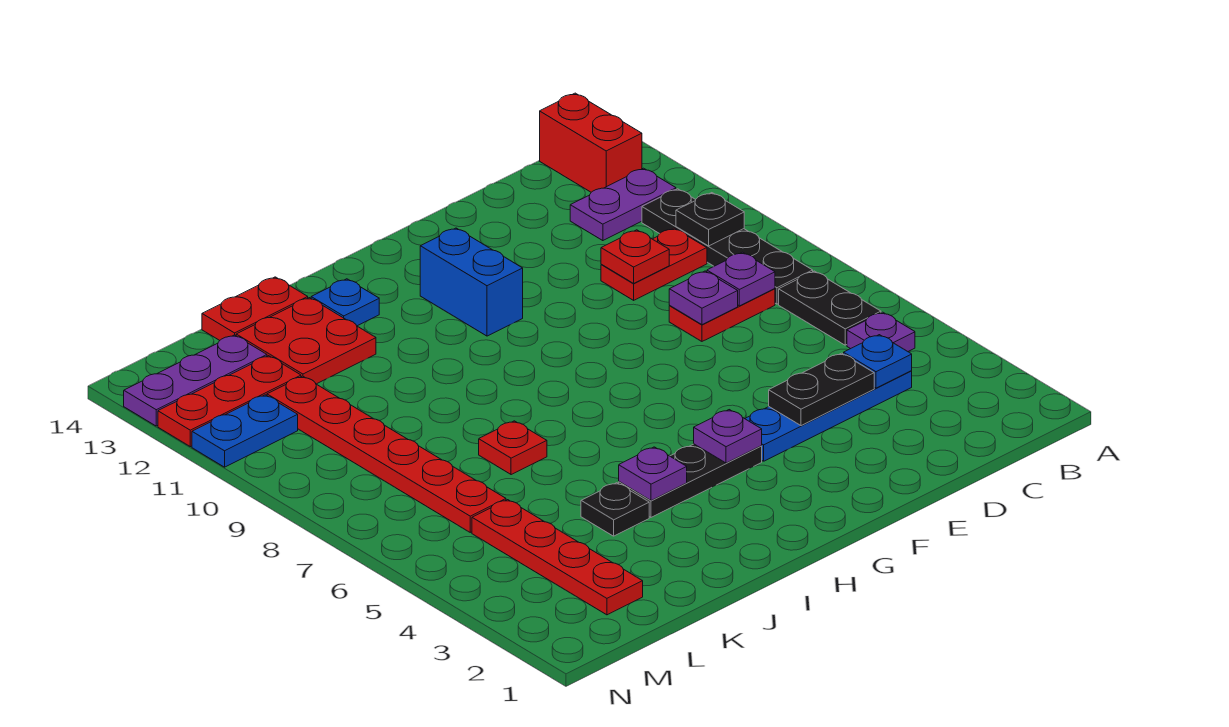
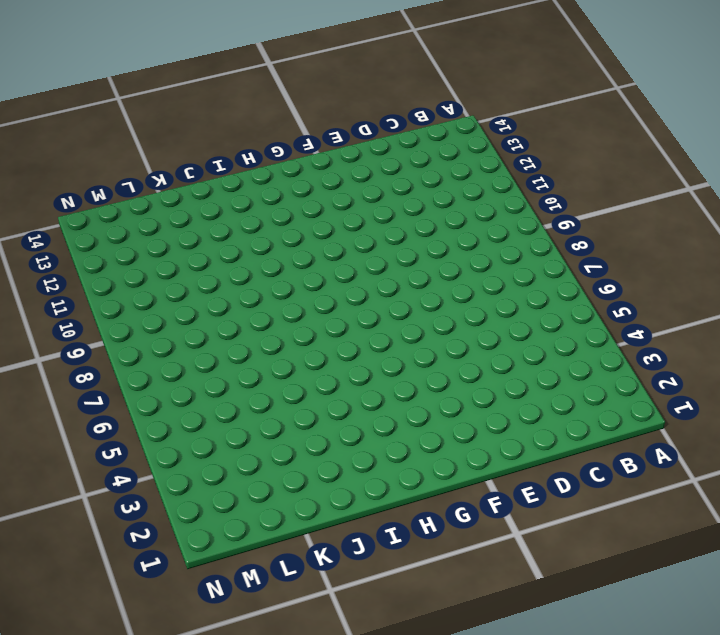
none -> purple plate B5 level 1
none -> black plate B6:B7 level 1
none -> black plate B8:B11 level 1

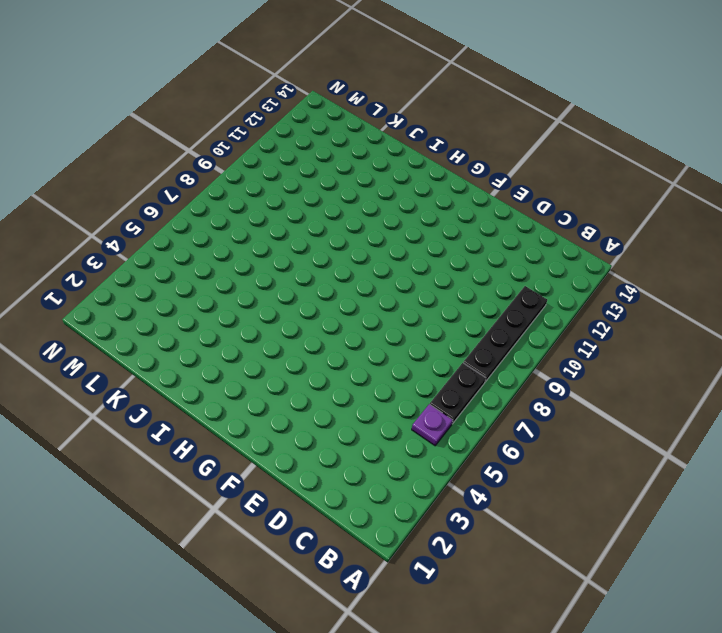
none -> purple plate B12:C12 level 1
none -> red brick B13:B14 level 1
none -> blue plate C4:F4 level 1

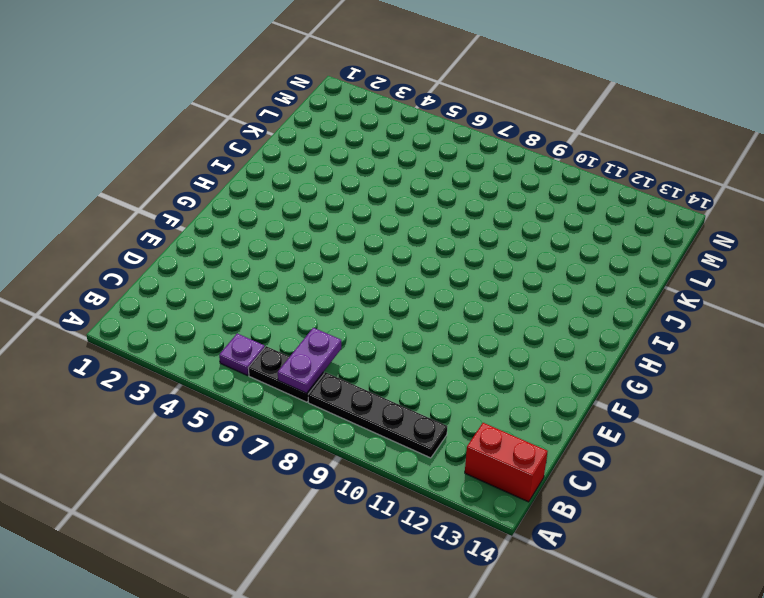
purple plate B7:C7 level 2 -> purple plate B12:C12 level 1
none -> blue plate C4:F4 level 1
none -> red plate C8:D8 level 1
none -> red plate C10:D10 level 1

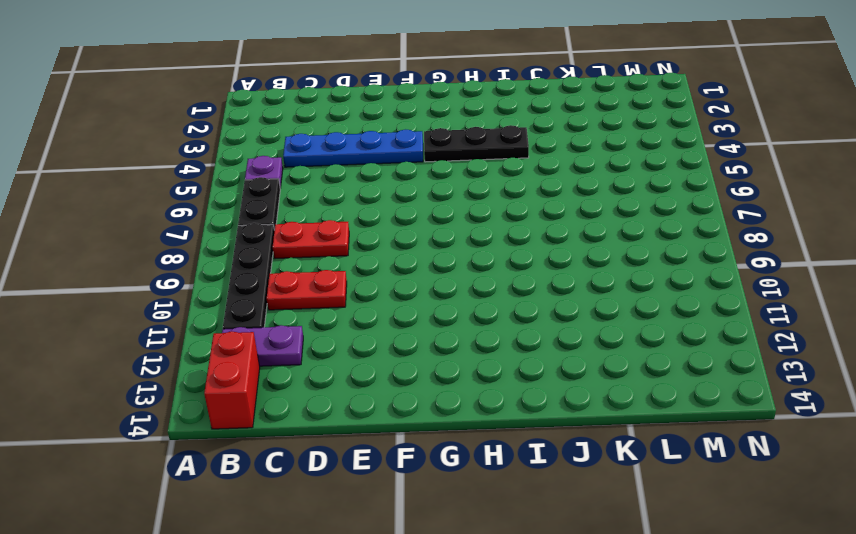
none -> blue brick G11:G12 level 1
none -> blue plate I13 level 1
none -> black plate J4 level 1

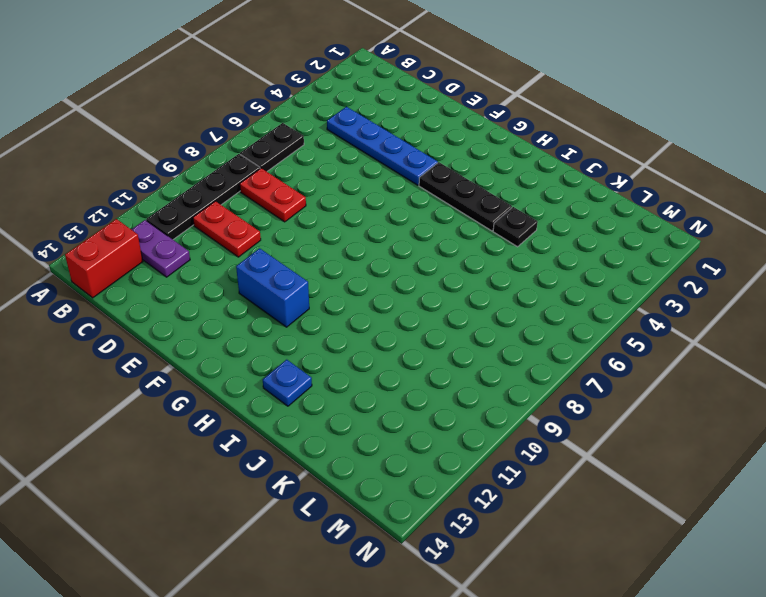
blue brick F11:G11 level 1 -> blue brick G11:G12 level 1
none -> purple plate B5 level 1
none -> red plate J7 level 1
none -> red plate J12:K13 level 1

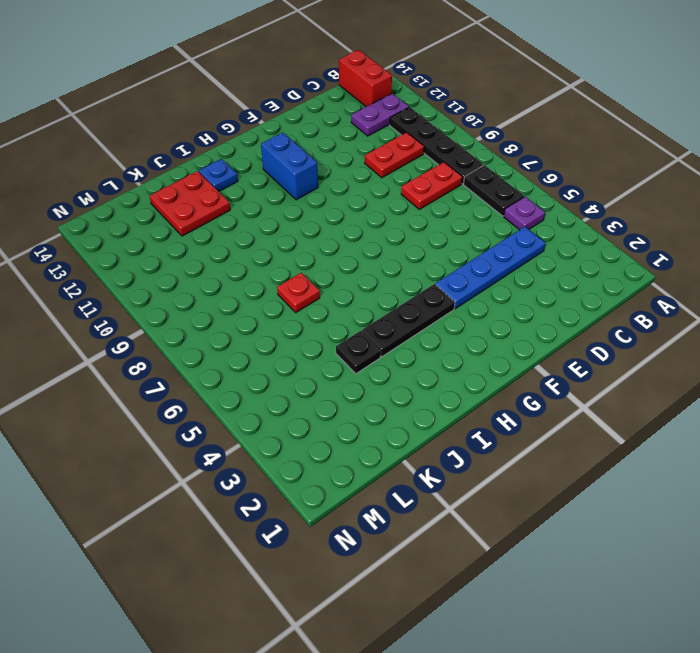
none -> red plate J14:K14 level 1
none -> red plate L2:L5 level 1
none -> red plate L6:L11 level 1

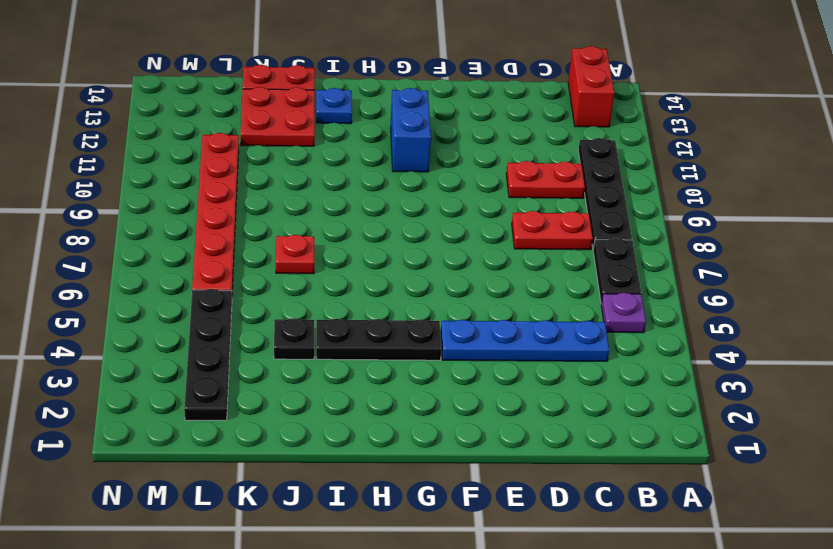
black plate L2:L5 level 1 -> red plate L2:L5 level 1
none -> purple plate B12:C12 level 1
none -> red plate L12:N12 level 1
none -> purple plate L13:N13 level 1

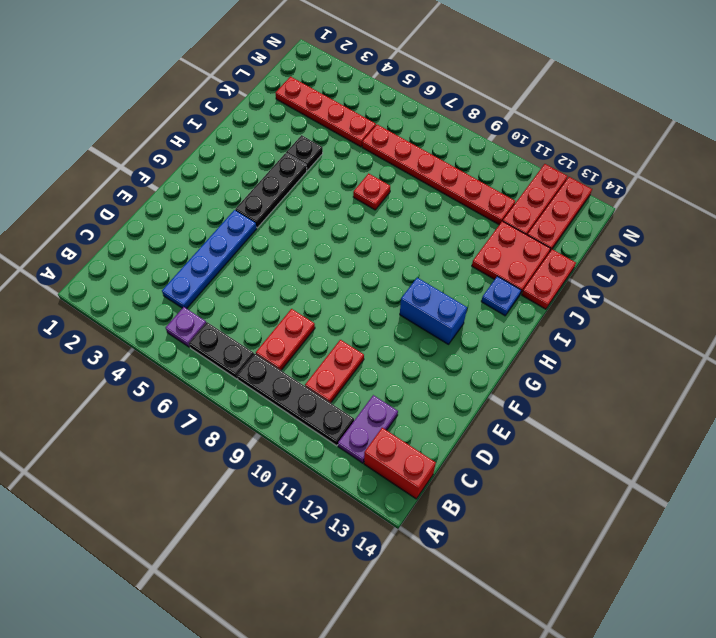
red plate L13:N13 level 1 -> purple plate L13:N13 level 1
none -> blue plate M11:N11 level 1
none -> black plate B10 level 2
none -> blue plate C4 level 2

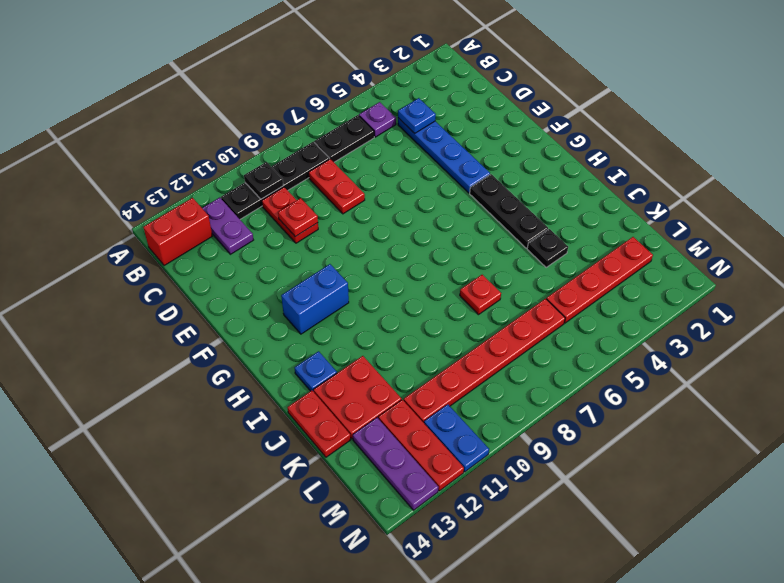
none -> purple plate C8 level 2
none -> black plate D4:E4 level 2
none -> purple plate D8 level 2

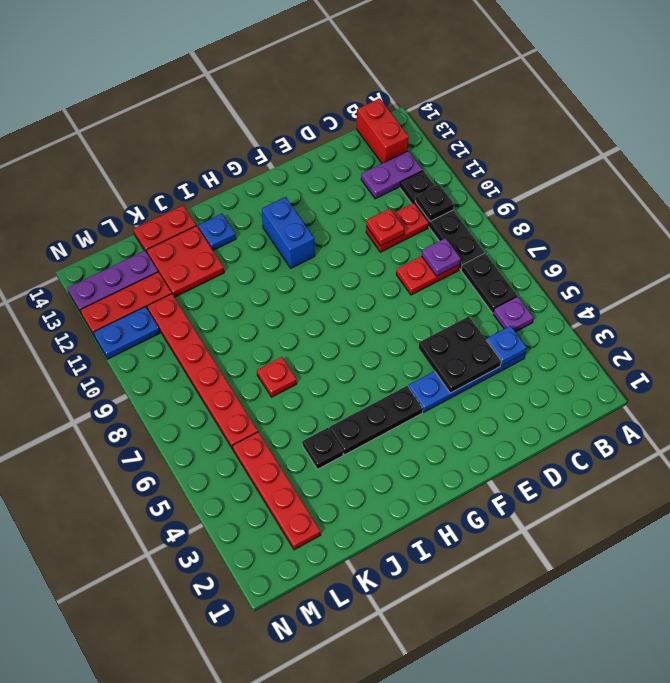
black plate D4:E5 level 2 -> black plate D4:E4 level 2
none -> purple plate D8 level 2
none -> purple plate G4 level 2
none -> purple plate I4 level 2

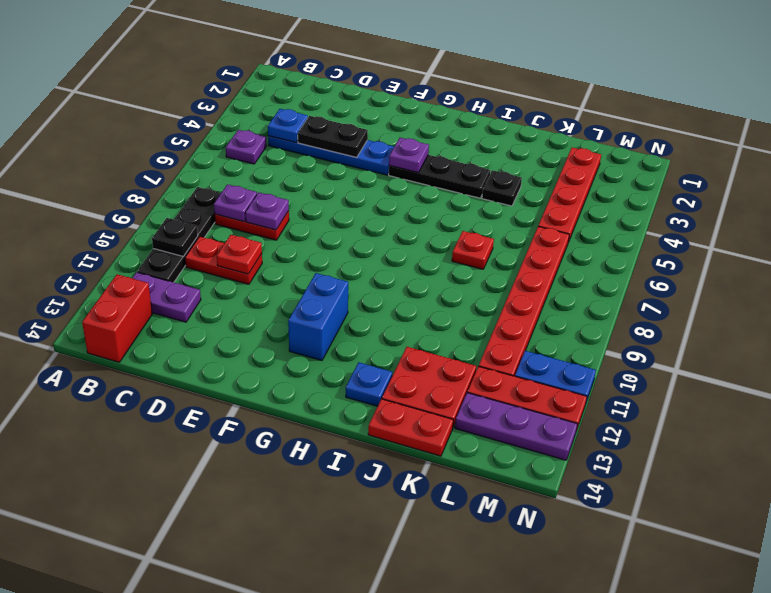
none -> black plate B6:B7 level 1
none -> purple plate I4 level 2

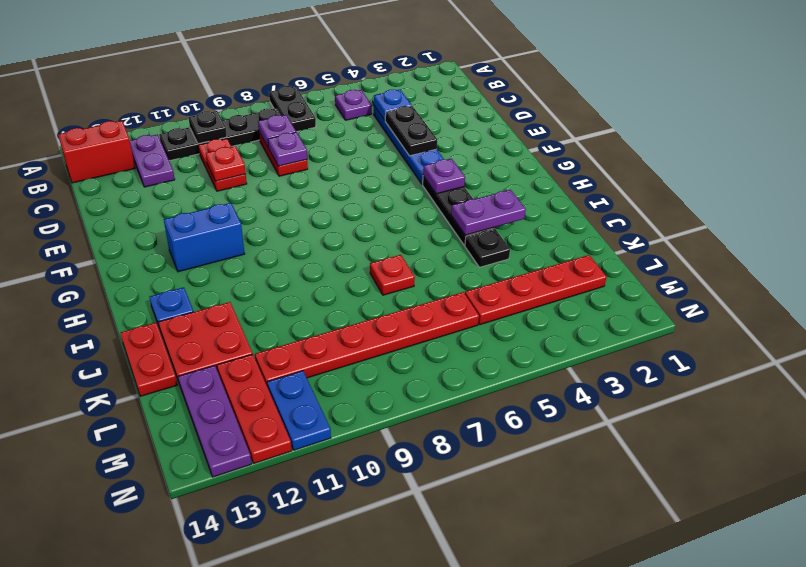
black plate A7:B7 level 1 -> black plate B6:B7 level 1
purple plate I3:I4 level 2 -> purple plate I4 level 2

